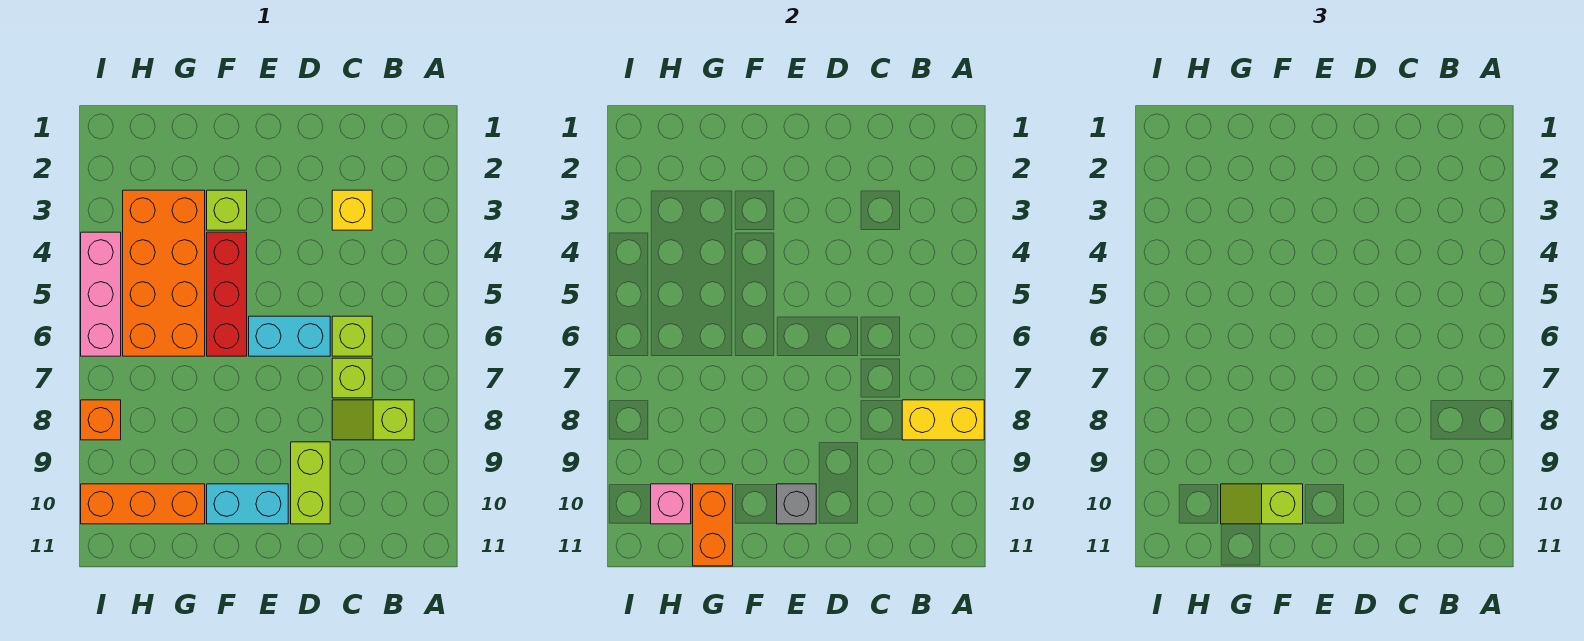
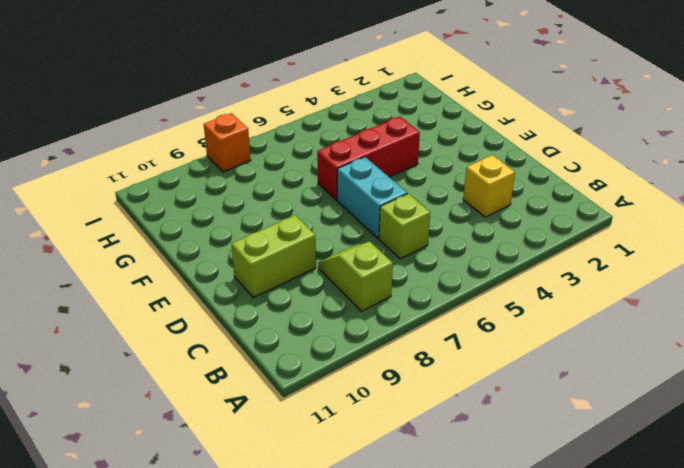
none -> lime brick C7 level 1
none -> cyan brick E10:F10 level 1
none -> lime brick F3 level 1

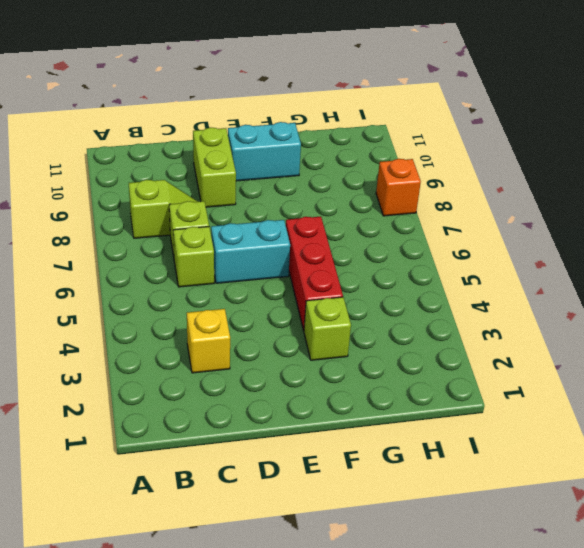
none -> orange brick G3:H6 level 1
none -> orange brick G10:I10 level 1
none -> pink brick I4:I6 level 1

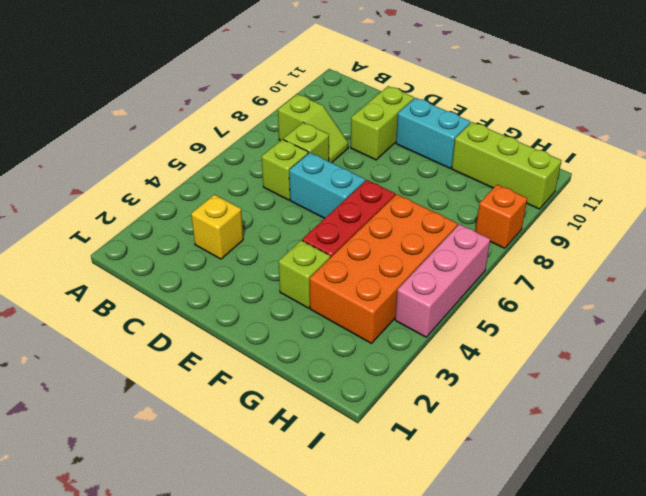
lime brick G10:I10 level 1 -> orange brick G10:I10 level 1
none -> yellow brick A8:B8 level 2
none -> grey brick E10 level 2
none -> orange brick G10:G11 level 2

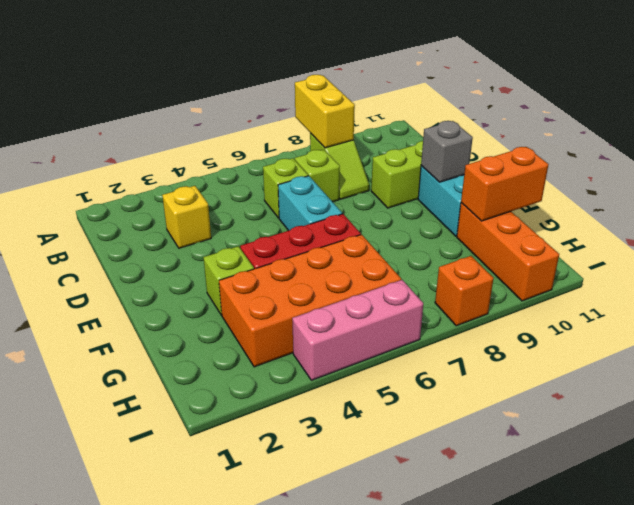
none -> pink brick H10 level 2
none -> lime slope F10:G10 level 3 top F

